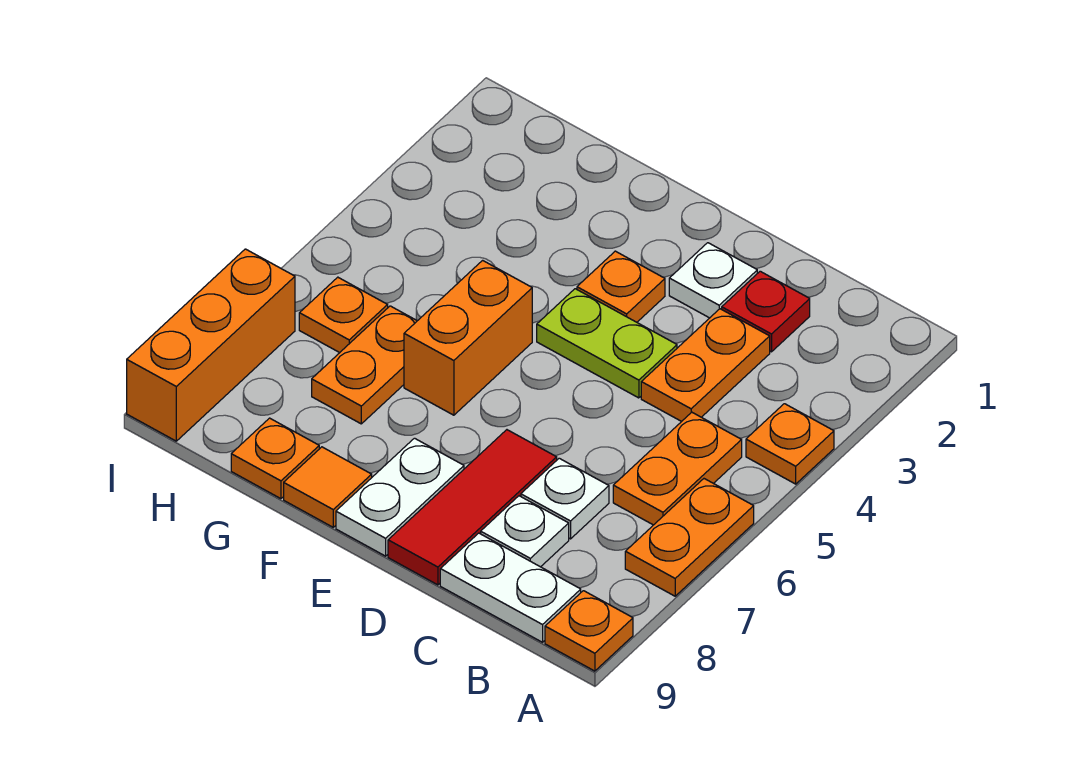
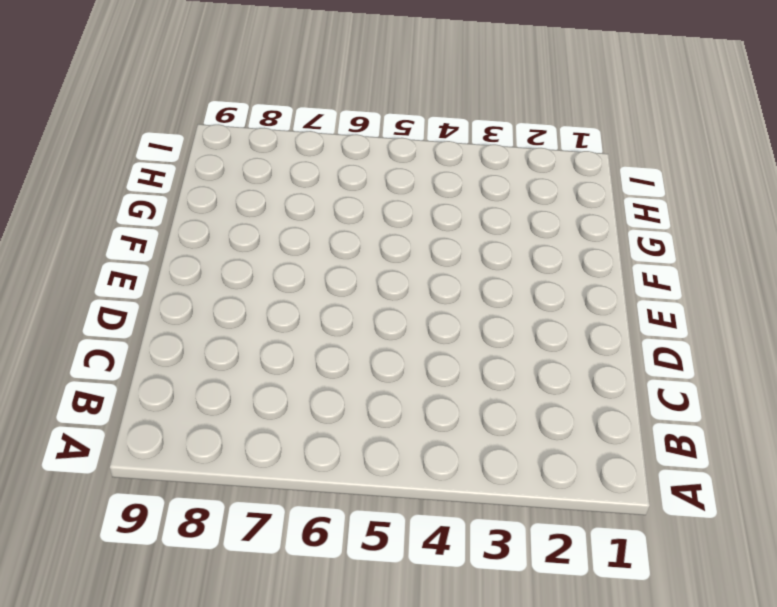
none -> orange plate A4 level 1
none -> orange plate A6:A7 level 1
none -> orange plate A9 level 1

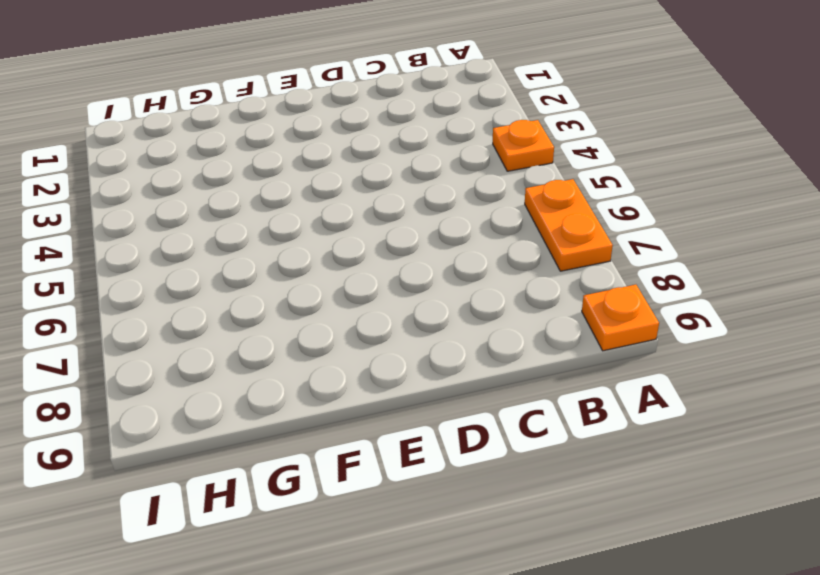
none -> orange plate B5:B6 level 1
none -> white plate B9:C9 level 1
none -> red plate C2 level 1

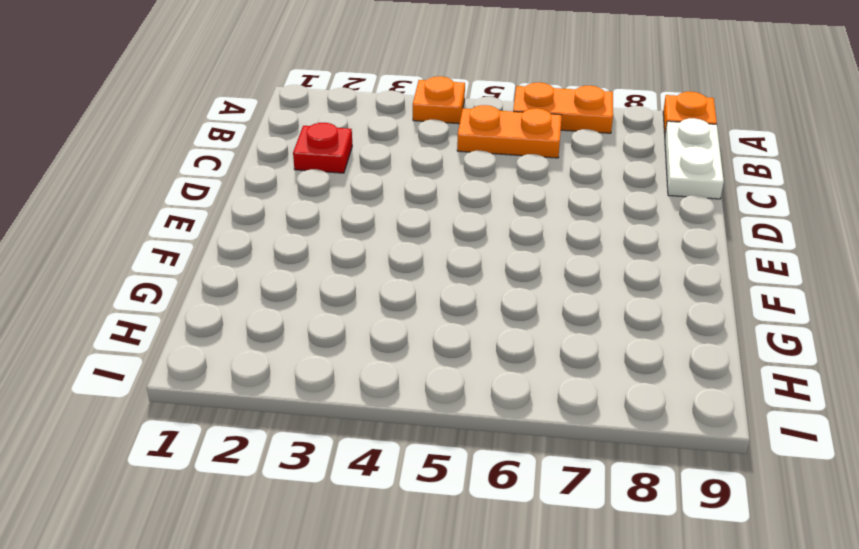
none -> orange plate C3:C4 level 1
none -> white plate C7 level 1
none -> white plate C8 level 1

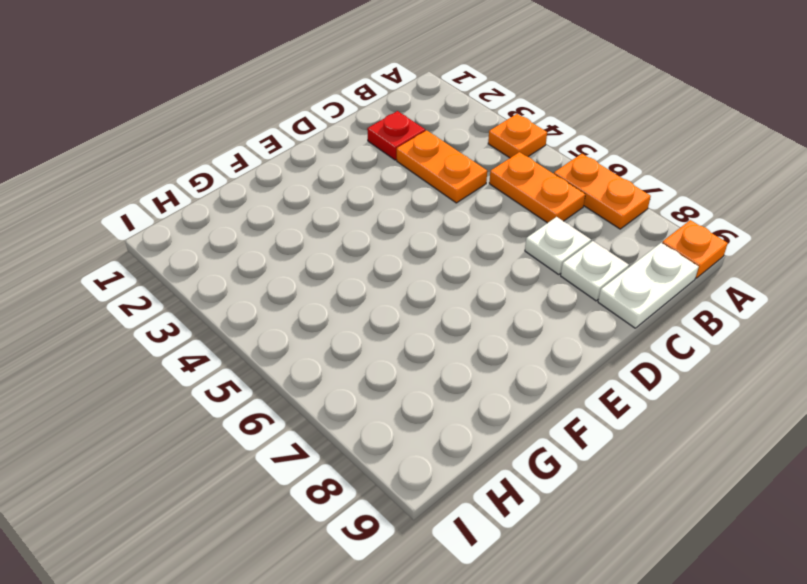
none -> white plate D2 level 1
none -> lime plate D4:E4 level 1
none -> red tile D7:D9 level 1

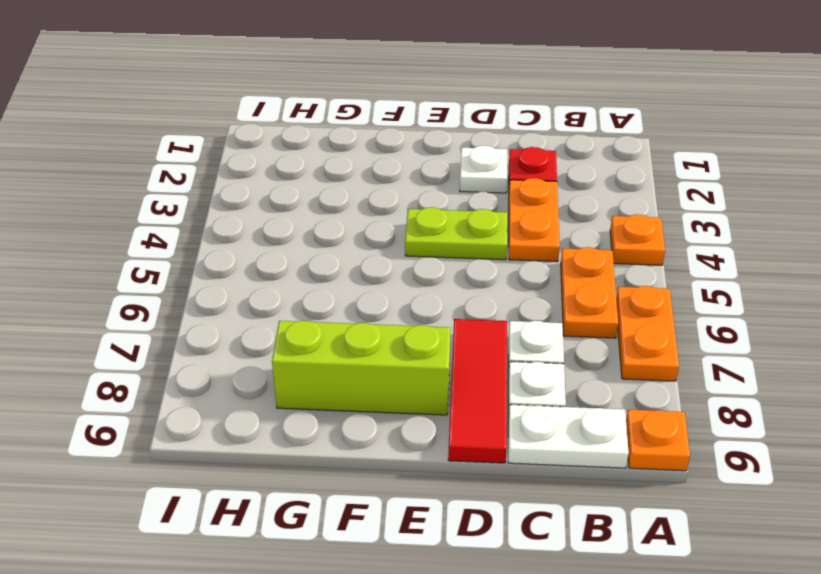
lime brick E8:G8 level 1 -> white plate E8:E9 level 1
none -> orange plate E3 level 1
none -> orange brick F5:F6 level 1
none -> orange tile F9 level 1

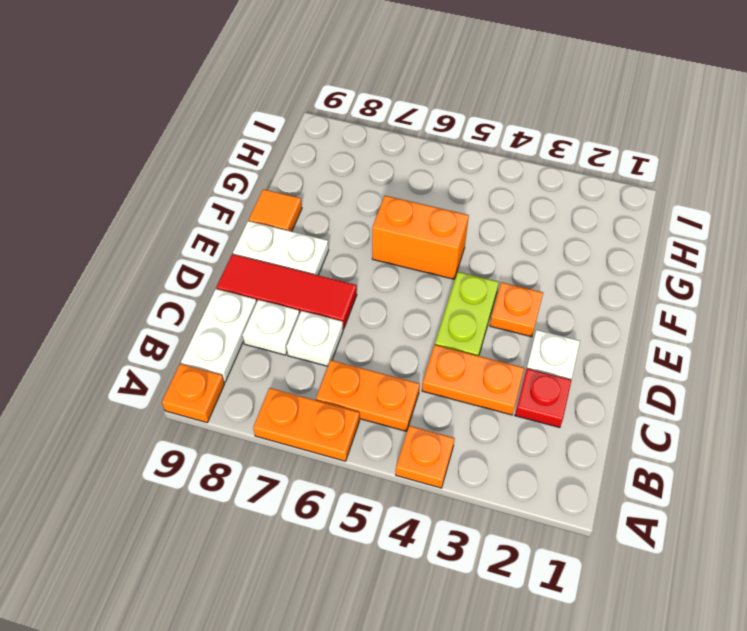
none -> orange plate G6:G7 level 1
none -> orange plate G9 level 1
none -> orange plate H6 level 1

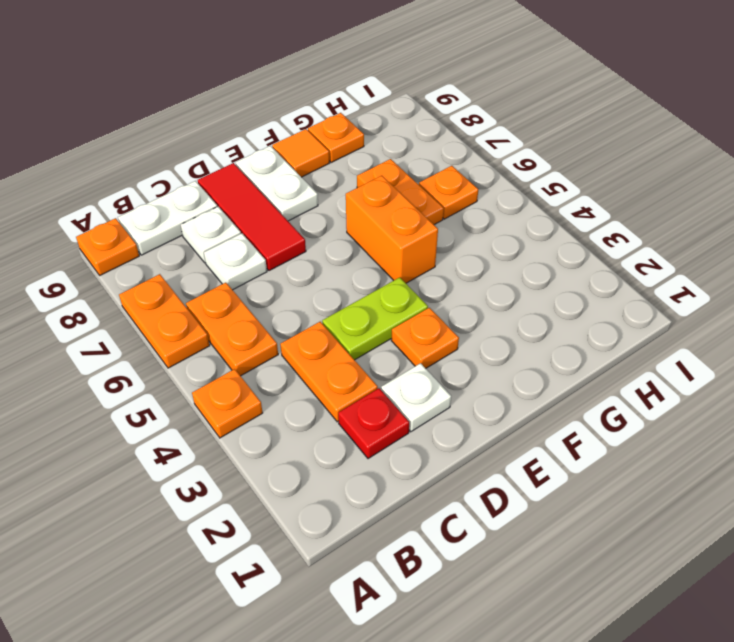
none -> orange brick I7:I9 level 1

